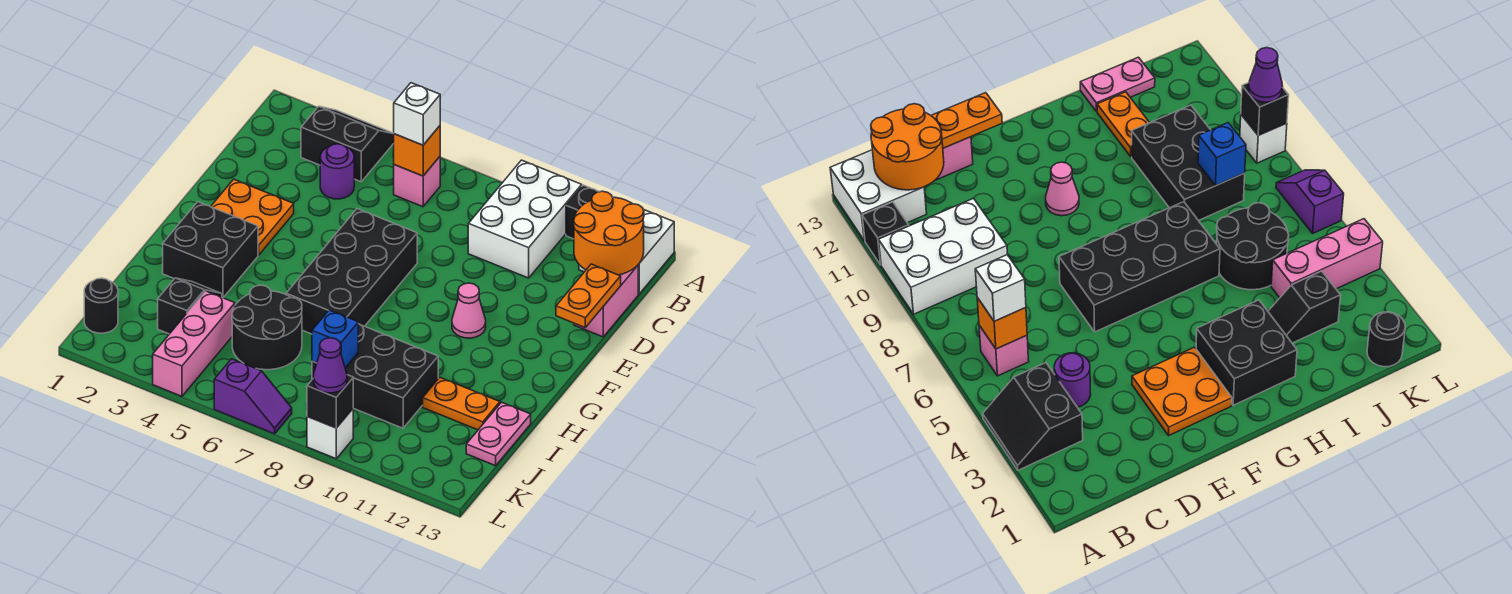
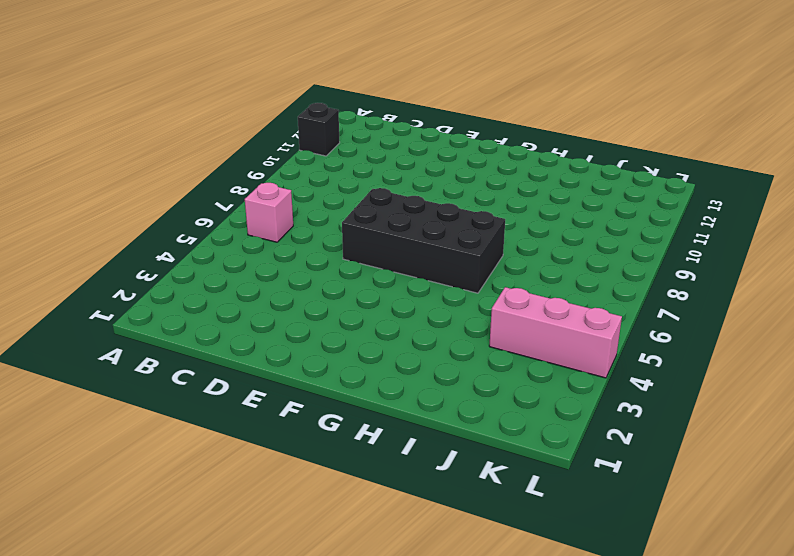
none -> black slope A3:B4 level 1 top B
none -> white brick A9:C10 level 1
none -> white brick A12:B13 level 1

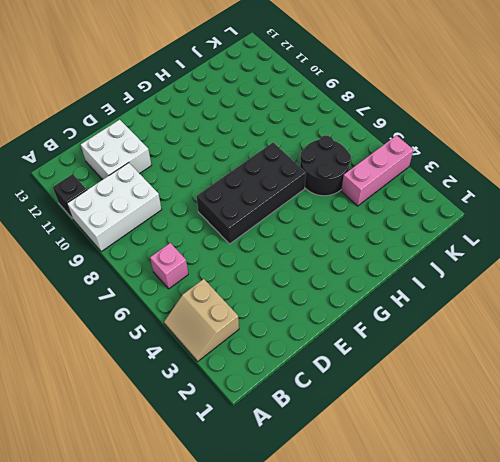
tan slope A3:B4 level 1 top B -> black slope A3:B4 level 1 top B
white brick C11:D12 level 1 -> white brick A12:B13 level 1
none -> purple round brick C4 level 1
none -> pink brick C13:D13 level 1
none -> orange plate E2:F3 level 1

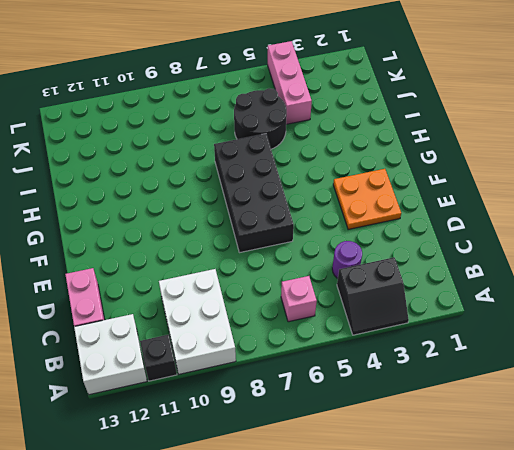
none -> pink cone F10 level 1
none -> black brick G2:H3 level 1
none -> black slope I3:J3 level 1 top J

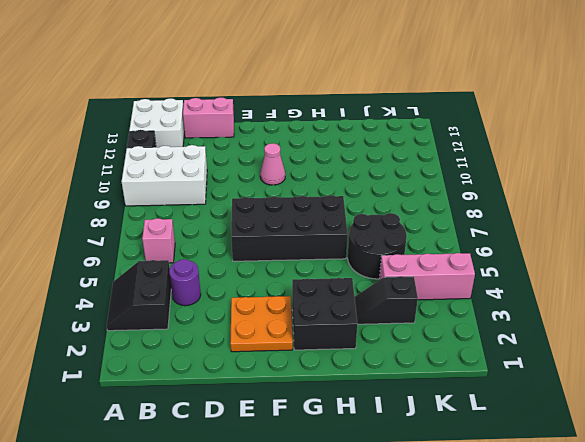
none -> black brick I8:J10 level 1
none -> orange plate I11:I12 level 1
none -> pink plate I13:J13 level 1

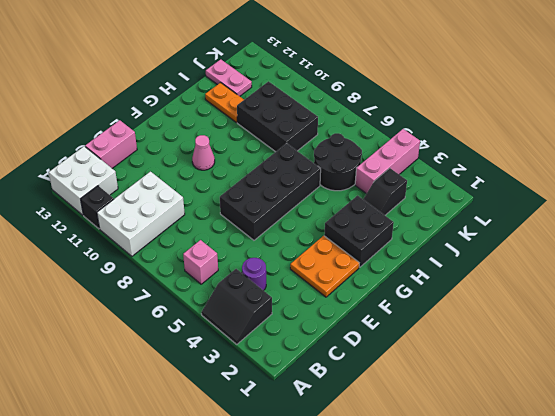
pink plate J12:J13 level 1 -> pink plate I13:J13 level 1
none -> black round brick K1 level 1
none -> purple slope L6:L7 level 1 top 6
none -> white brick L9 level 1

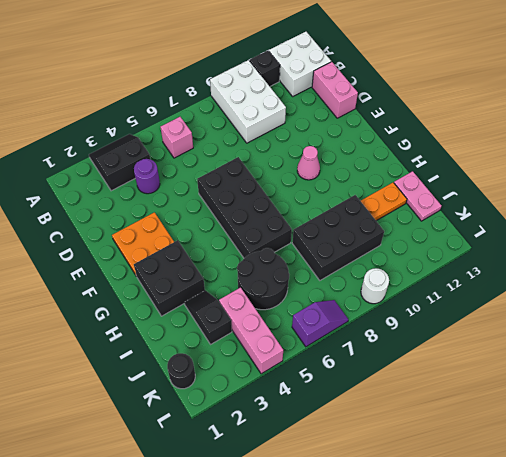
white round brick L9 level 1 -> white brick L9 level 1
none -> orange brick B6 level 2
none -> orange round brick B12:C13 level 2
none -> orange plate D13:E13 level 2

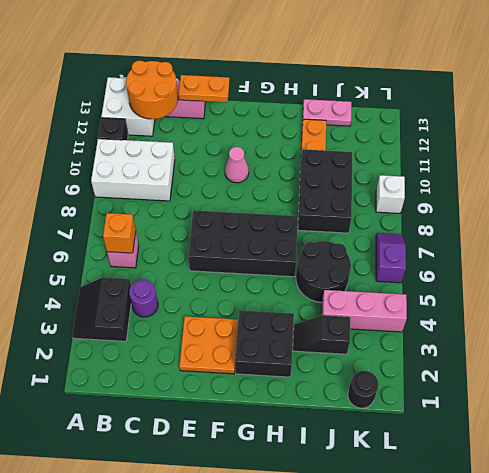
none -> blue brick J8 level 2
none -> black brick L9 level 2
none -> white brick B6 level 3

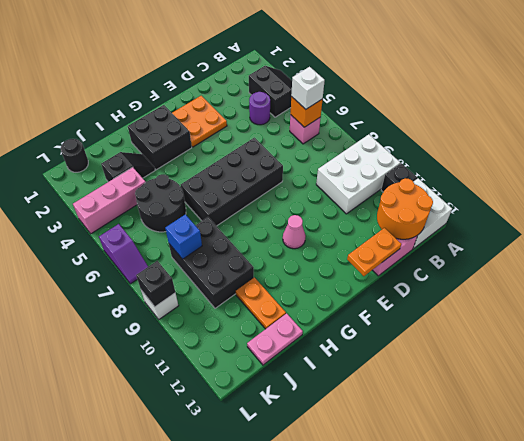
none -> purple cone L9 level 3

